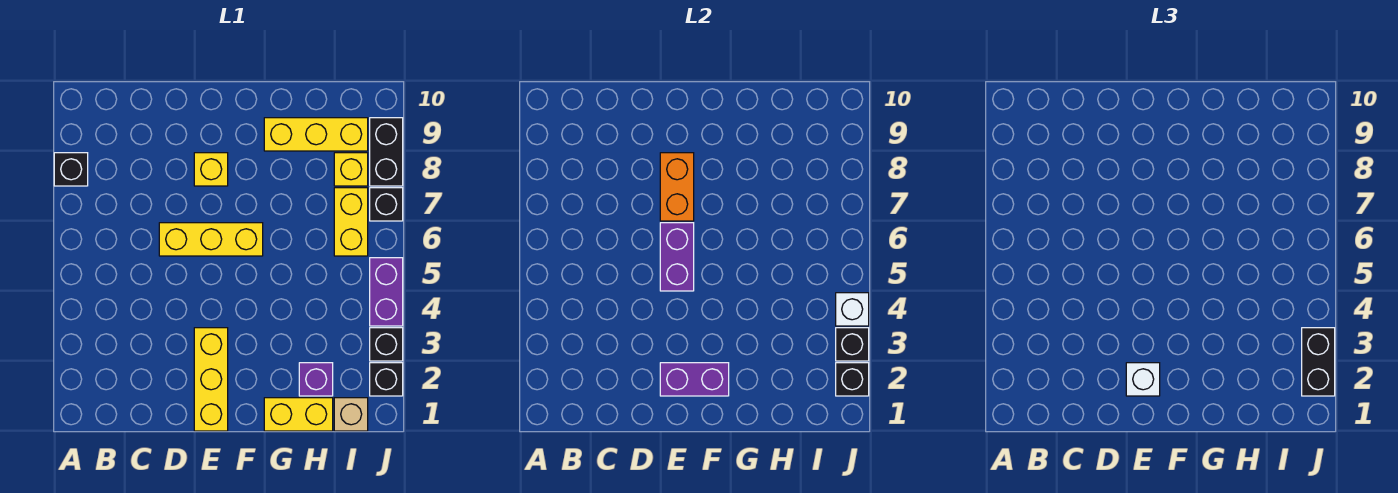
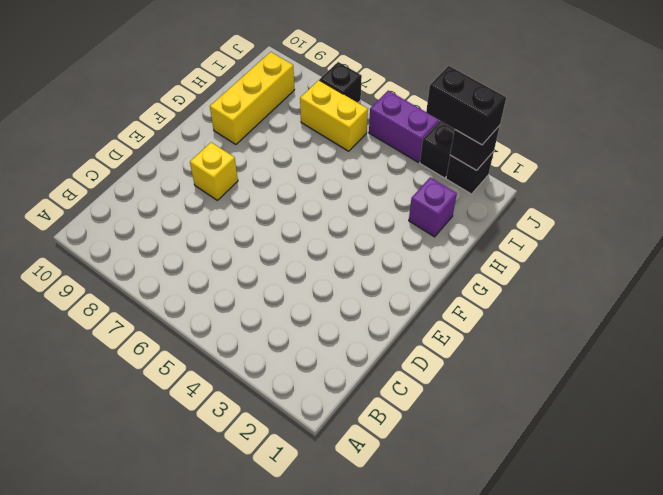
none -> black brick A8 level 1
none -> yellow brick D6:F6 level 1
none -> yellow brick E1:E3 level 1

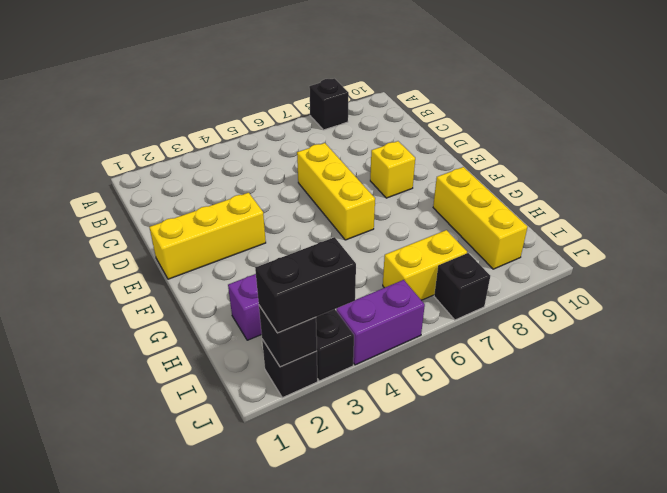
none -> yellow brick G1:H1 level 1
none -> tan brick I1 level 1
none -> yellow brick I8 level 1

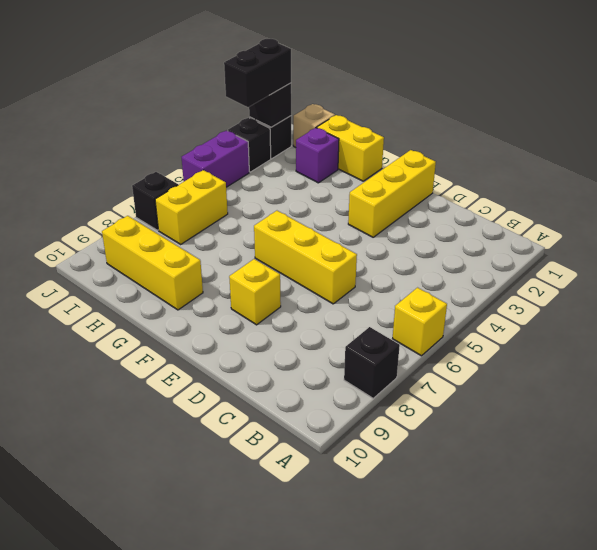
yellow brick A6 level 1 -> yellow brick I8 level 1
none -> black brick J8:J9 level 1
none -> purple brick E2:F2 level 2
none -> purple brick E5:E6 level 2

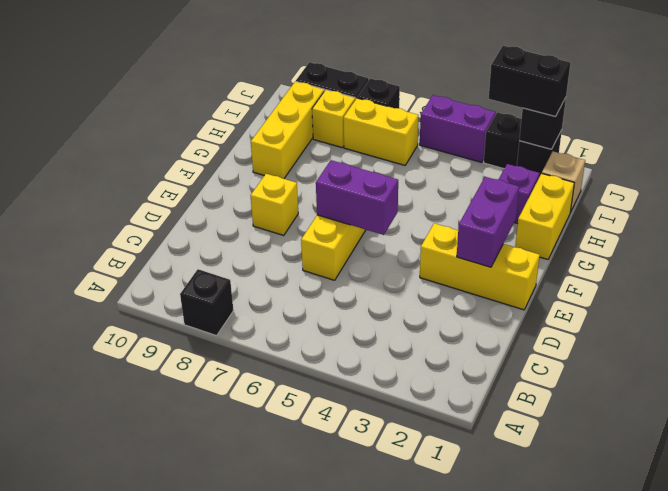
none -> orange brick E7:E8 level 2
none -> black brick J3 level 2
none -> white brick J4 level 2

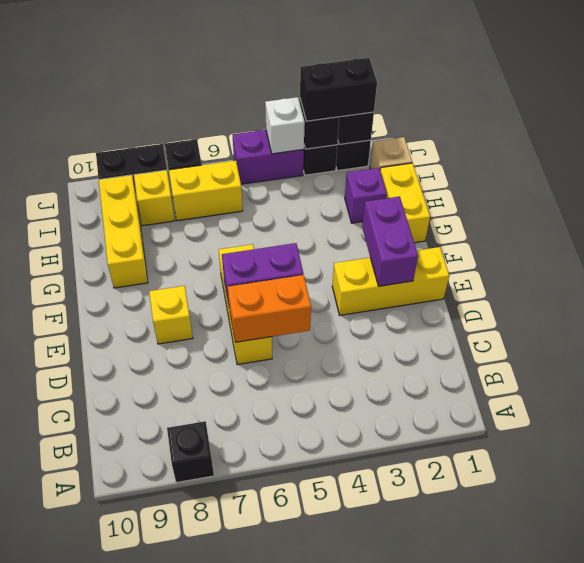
orange brick D5:D6 level 2 -> orange brick E7:E8 level 2
none -> white brick E2 level 3

